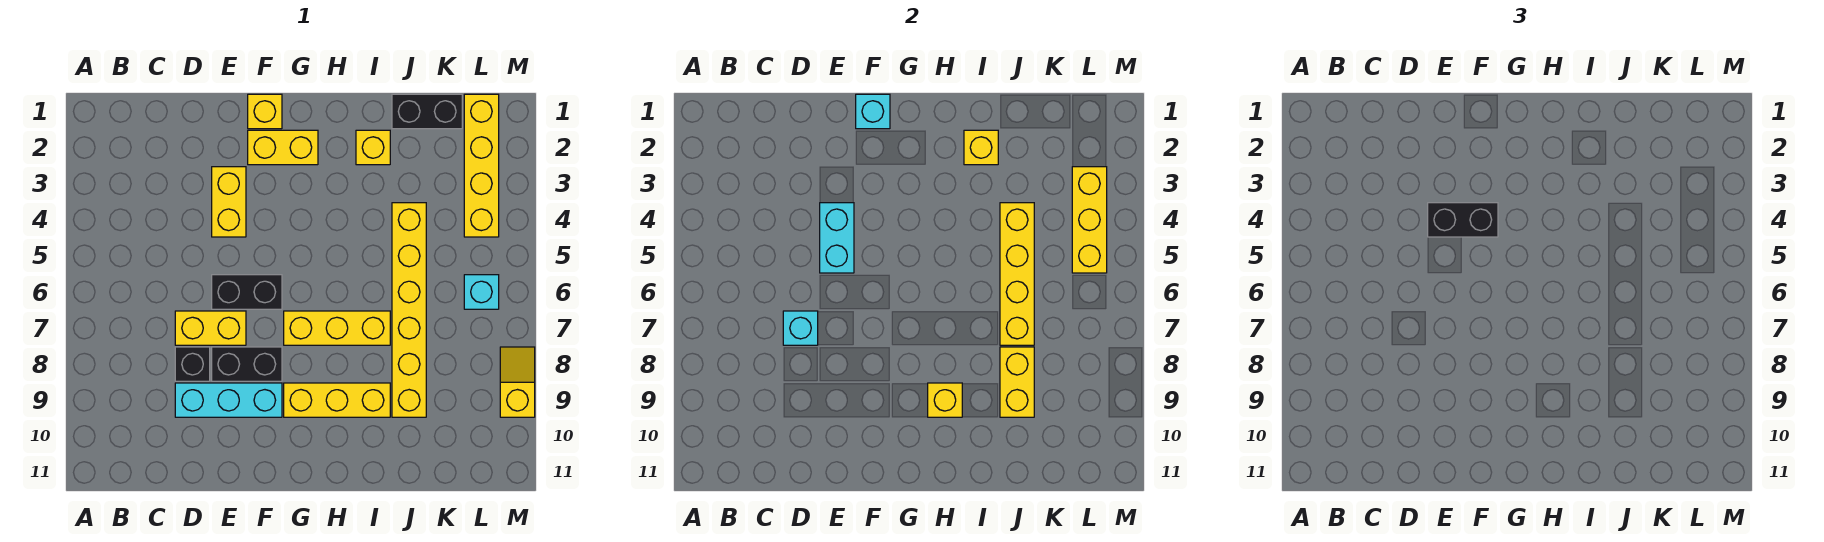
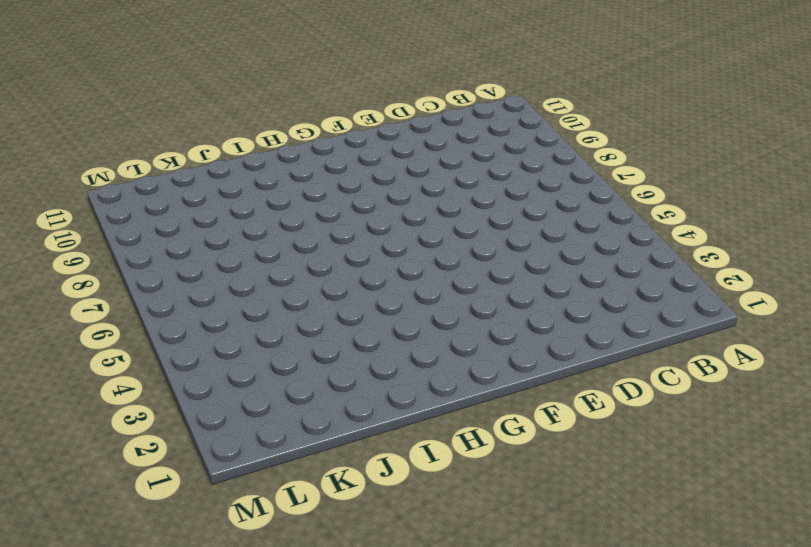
none -> yellow brick D7:E7 level 1
none -> black brick D8 level 1
none -> cyan brick D9:F9 level 1

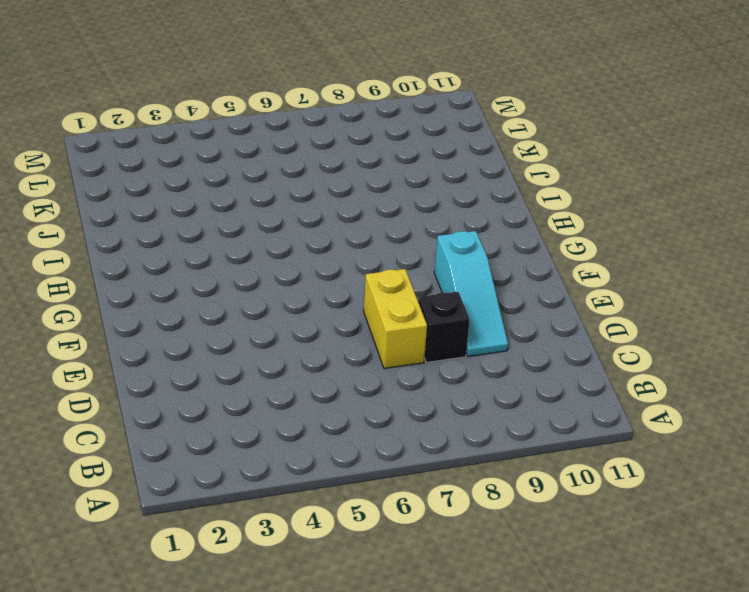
cyan slope D9:F9 level 1 top F -> cyan brick D9:F9 level 1
none -> yellow brick E3:E4 level 1
none -> black brick E6:F6 level 1
none -> black brick E8:F8 level 1

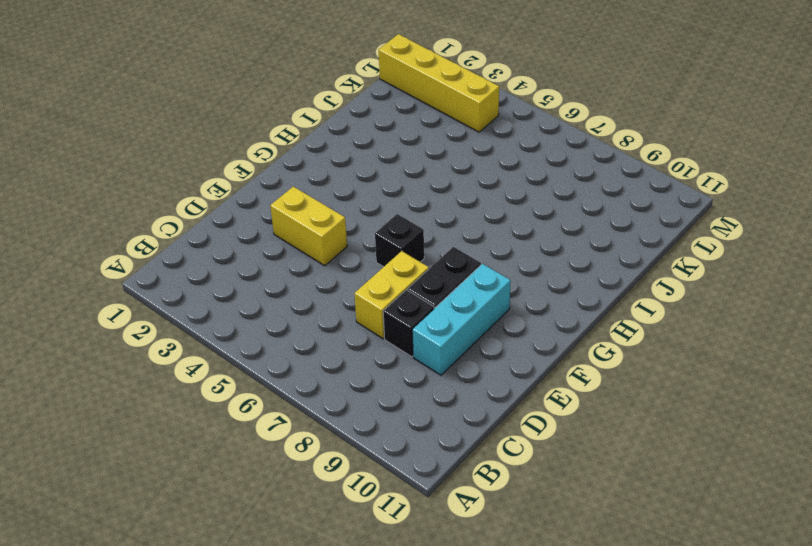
black brick F6 level 1 -> black brick E6:F6 level 1
none -> yellow brick F1 level 1
none -> yellow brick F2:G2 level 1
none -> yellow brick G7:I7 level 1

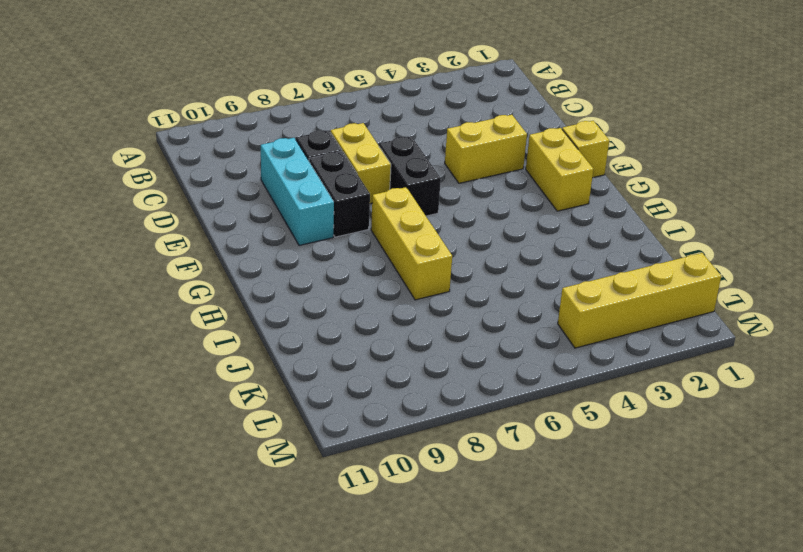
none -> yellow brick G9:I9 level 1
none -> yellow brick I2 level 1
none -> black brick J1:K1 level 1

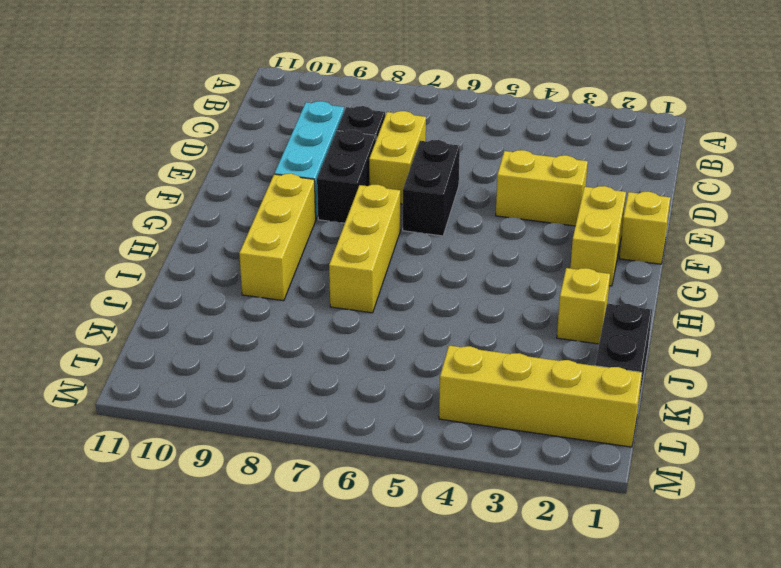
none -> yellow brick J4:J9 level 1
none -> cyan brick L6 level 1
none -> yellow slope M8:M9 level 1 top 9

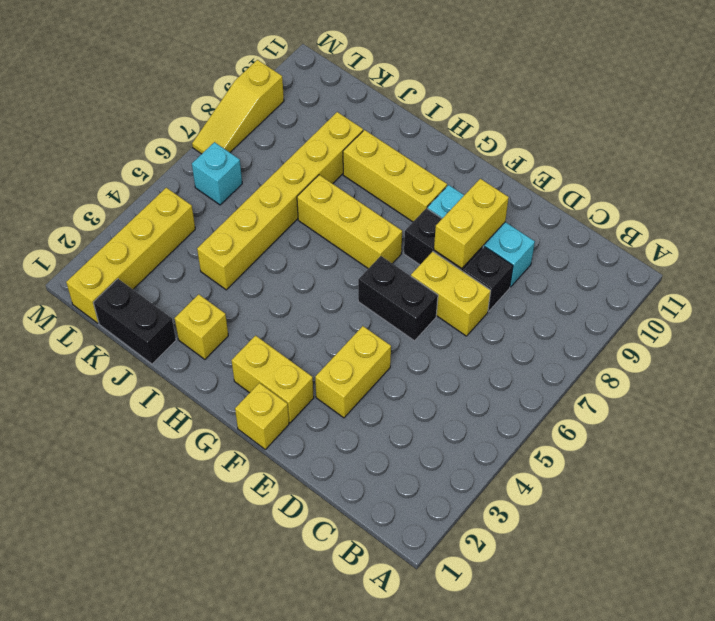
yellow brick E8:E9 level 2 -> yellow brick J8:J9 level 2
yellow slope M7:M9 level 1 top 9 -> yellow slope M8:M9 level 1 top 9
none -> cyan brick D7 level 2
none -> cyan brick E4:E5 level 2
none -> cyan brick F1 level 2

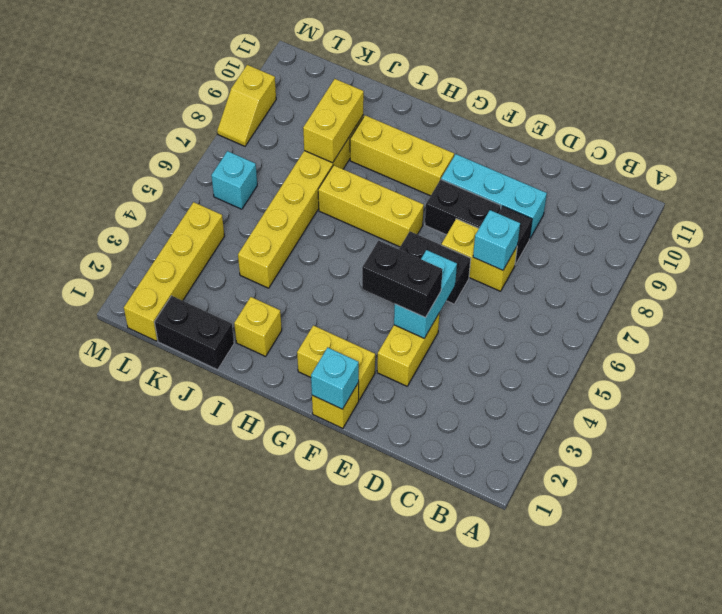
none -> yellow brick H9 level 2
none -> yellow brick I2 level 2
none -> yellow brick J4:J7 level 2

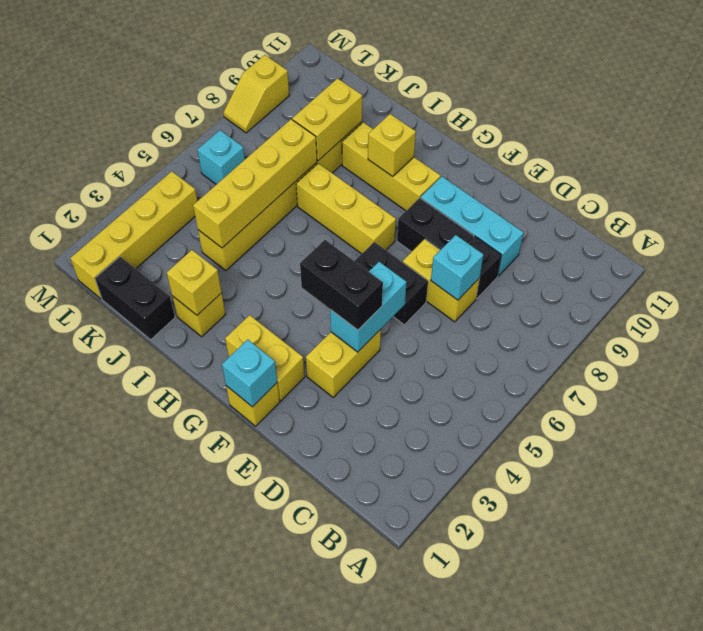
none -> yellow brick L3:L5 level 2

